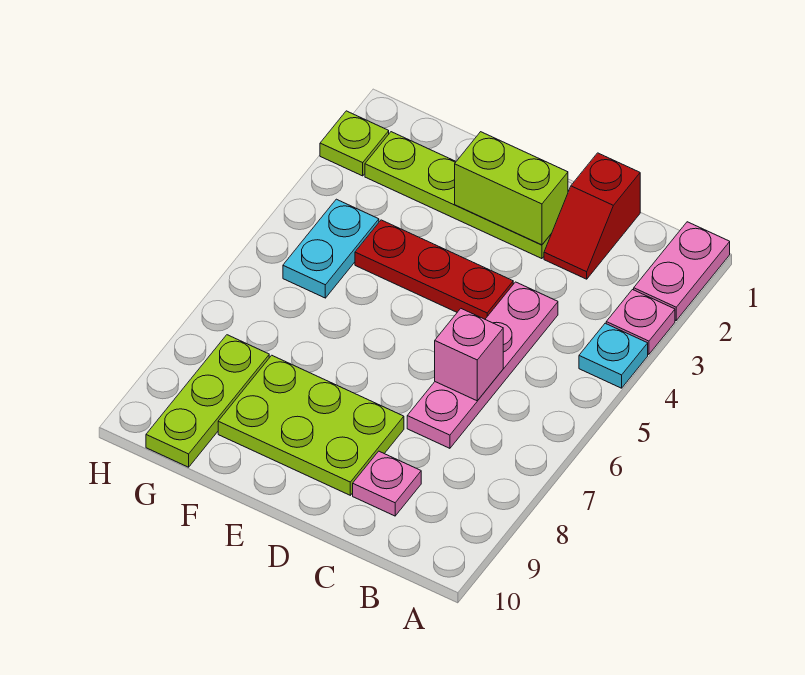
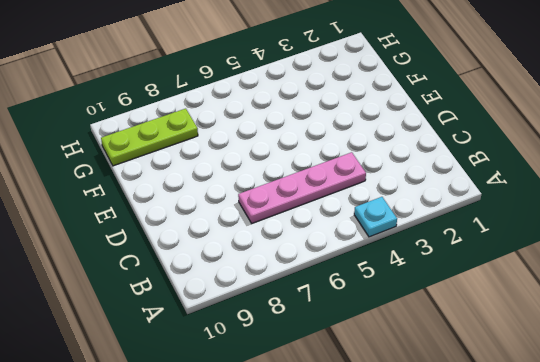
none -> pink plate A1:A2 level 1
none -> pink plate A3 level 1
none -> red slope C1:C2 level 1 top 1

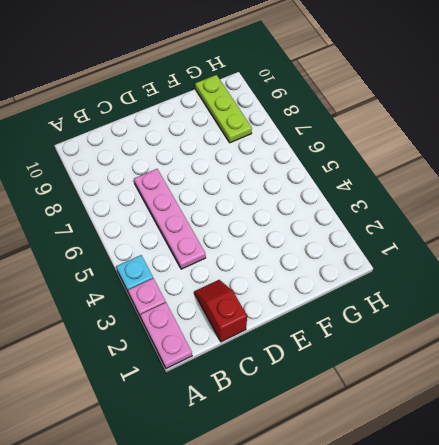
none -> pink plate C9 level 1
none -> lime plate D2:G2 level 1
none -> red plate D4:F4 level 1

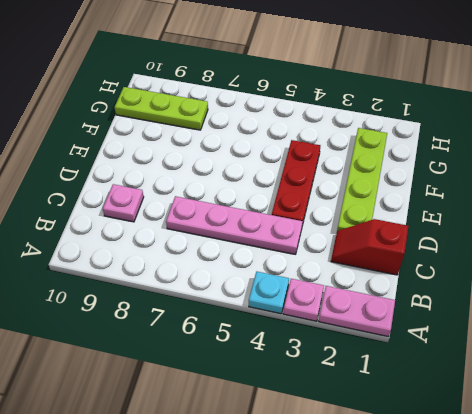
none -> lime plate D8:F9 level 1
none -> cyan plate G4:G5 level 1
none -> lime plate H2 level 1

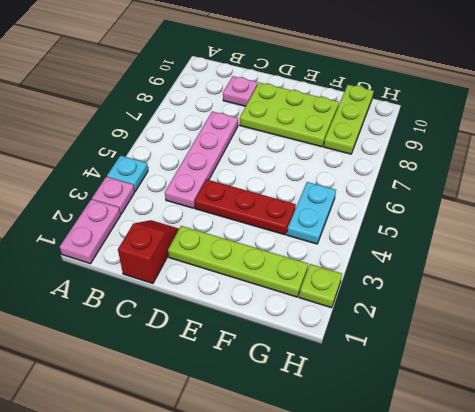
none -> pink brick C6 level 2
none -> lime brick D2:E2 level 2

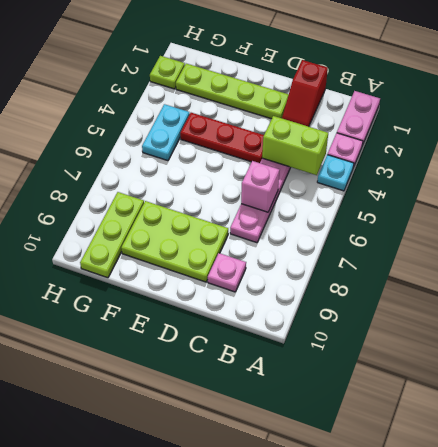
lime brick B4:C4 level 2 -> lime brick D2:E2 level 2

